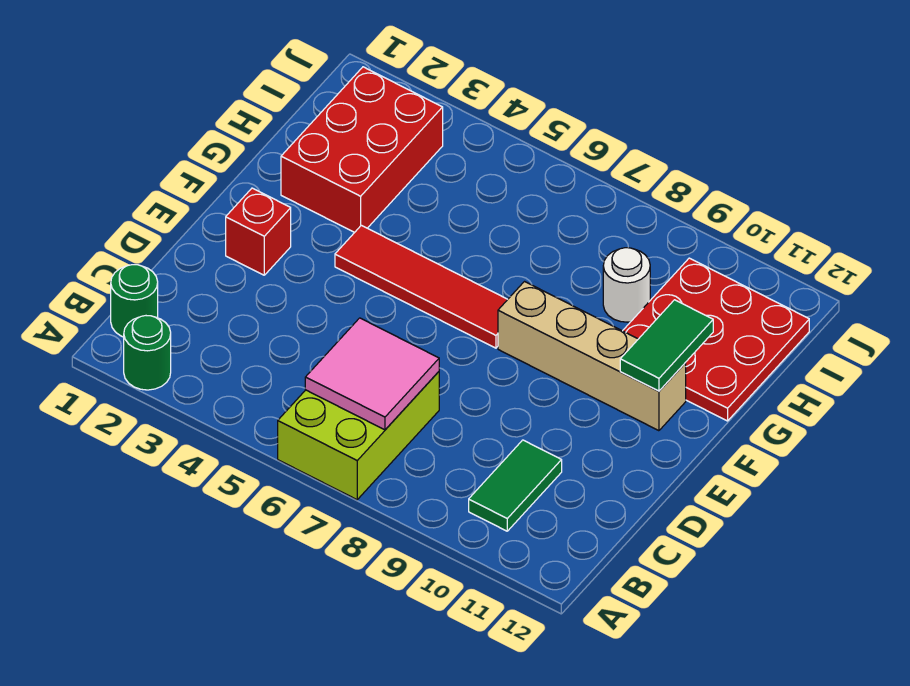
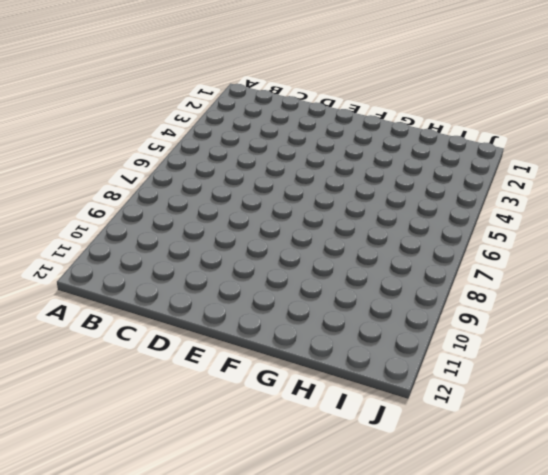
none -> green round brick A2 level 1
none -> lime brick A6:C7 level 1
none -> green round brick B1 level 1

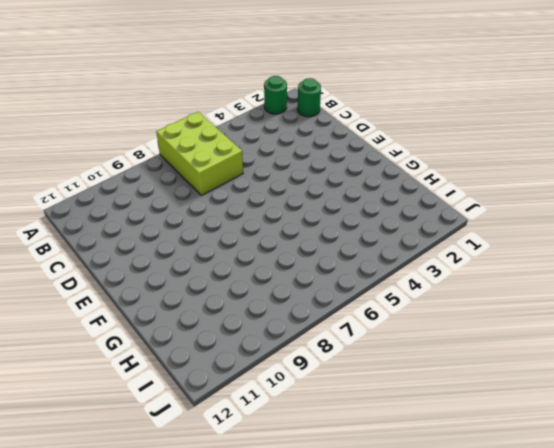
none -> green tile B10:C10 level 1
none -> red brick E2 level 1
none -> red tile F4:F7 level 1

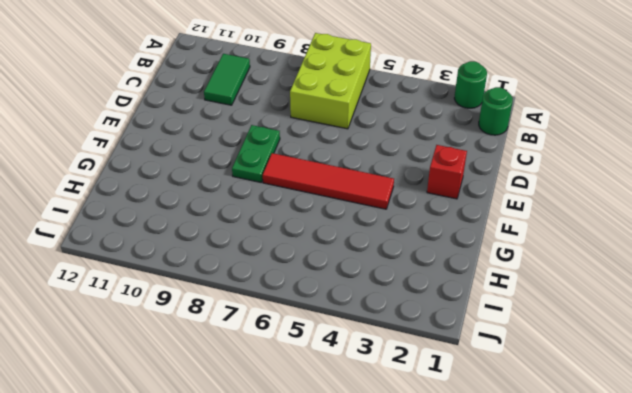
green plate E8:F8 level 1 -> tan brick F8:F11 level 1
none -> red brick G2:I3 level 1
none -> red plate G10:I12 level 1
none -> white round brick H9 level 1

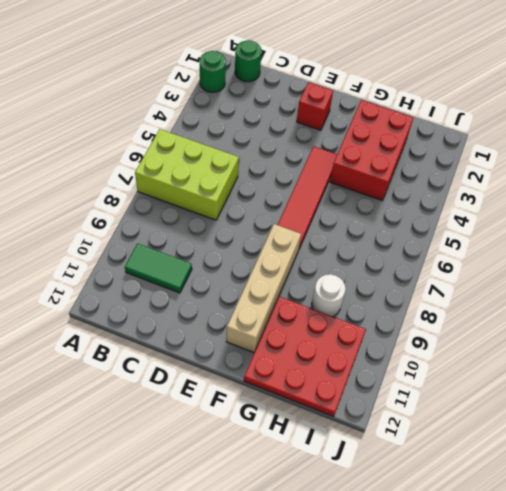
red brick G2:H4 level 1 -> red brick G2:I3 level 1
none -> pink tile B6:C7 level 2
none -> green tile F11:G11 level 2

